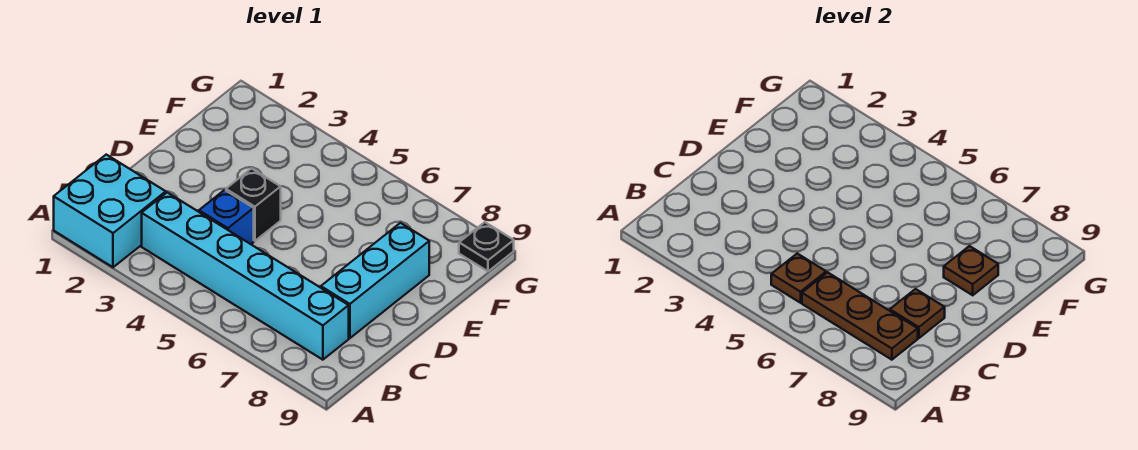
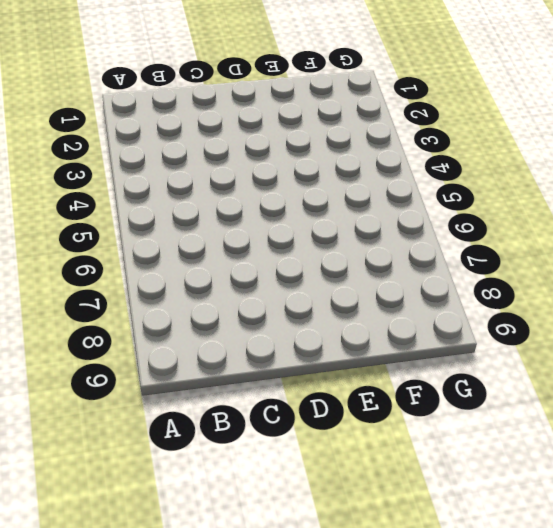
none -> cyan brick A1:B2 level 1
none -> cyan brick B3:B8 level 1

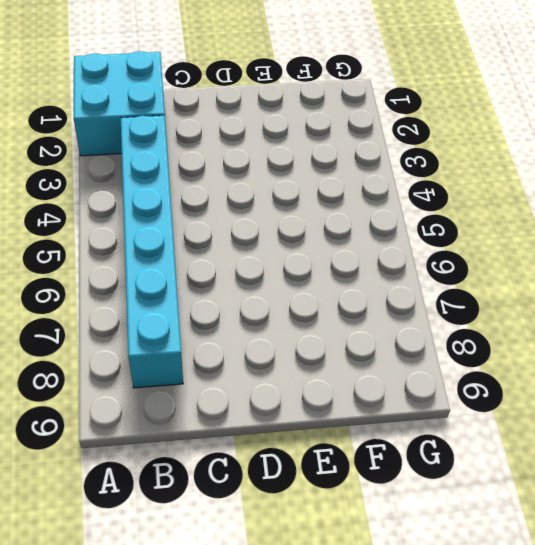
none -> blue brick C4 level 1
none -> cyan brick C8:E8 level 1

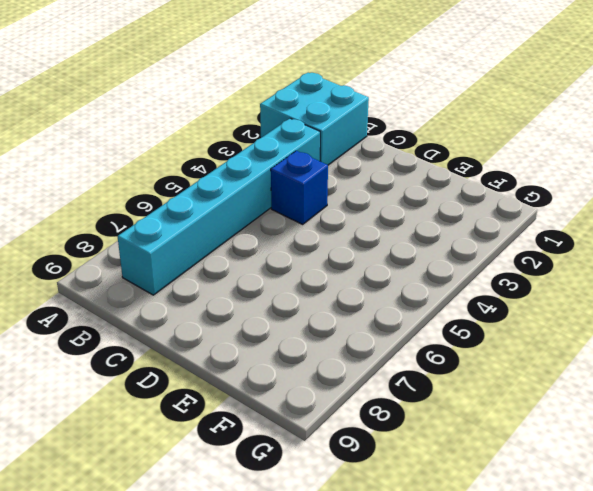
none -> cyan brick C8:E8 level 1
none -> black brick D4 level 1

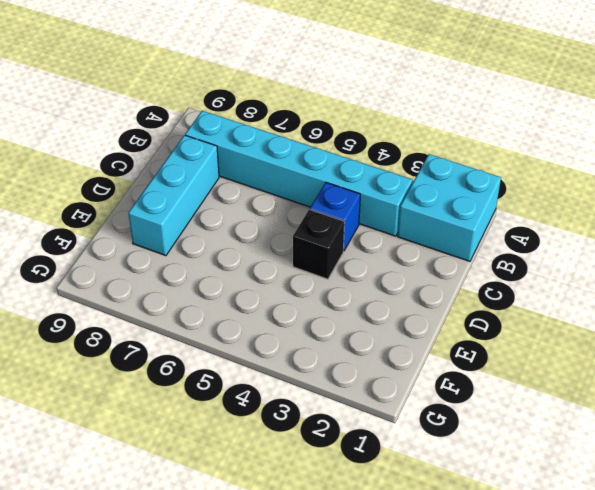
none -> black plate G9 level 1
none -> brown plate B5 level 2

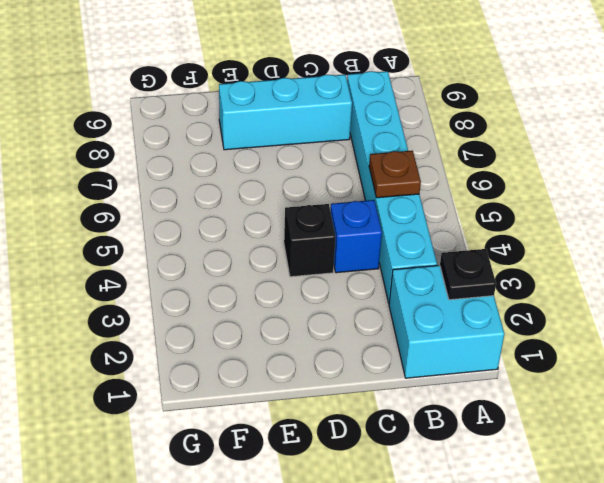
black plate A2 level 2 -> black plate G9 level 1
none -> brown plate B6:B8 level 2
none -> brown plate C8 level 2

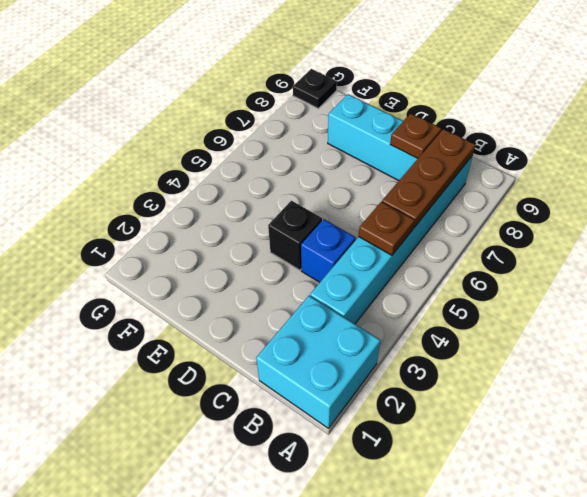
none -> brown plate E8 level 2

